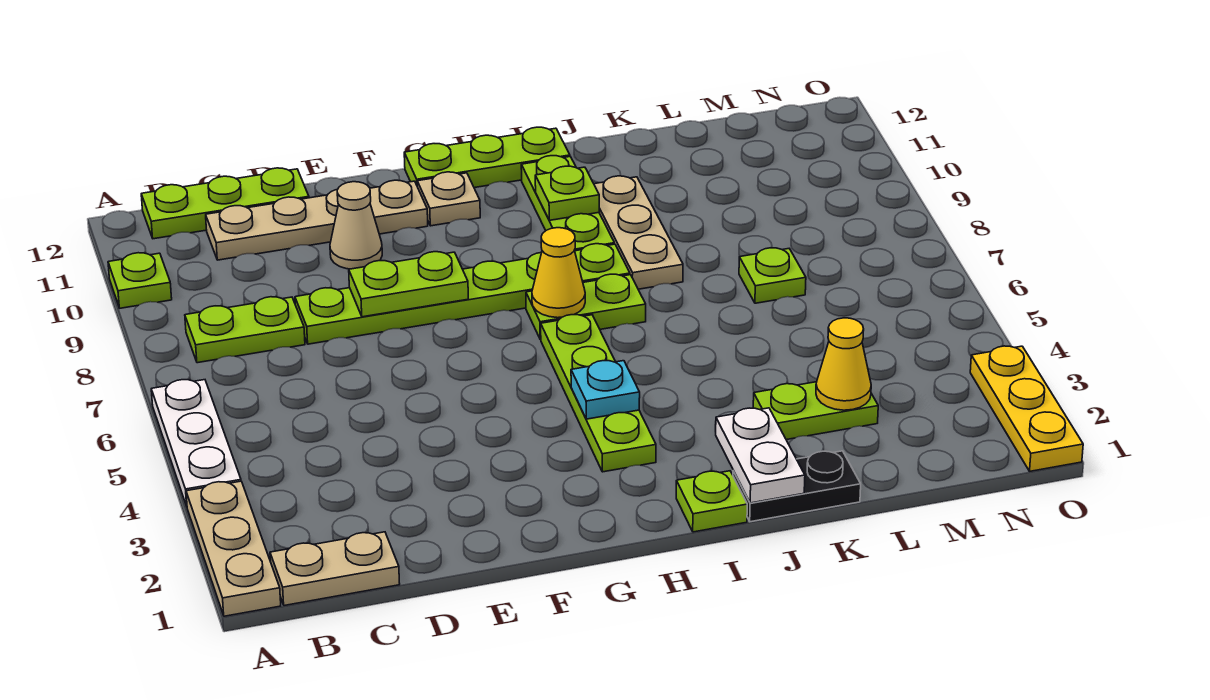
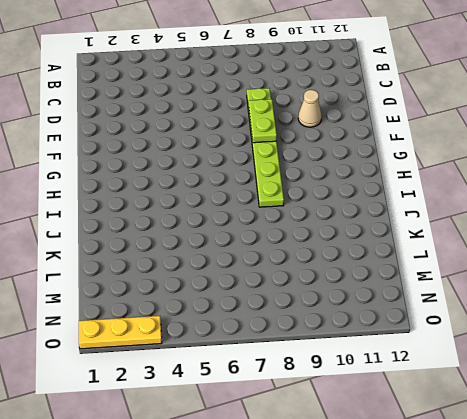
none -> tan plate A1:A3 level 1
none -> white plate A4:A6 level 1
none -> lime plate A10 level 1

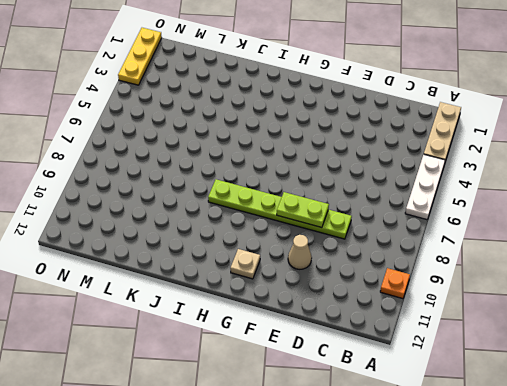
orange plate A10 level 1 -> lime plate A10 level 1
none -> tan plate B1:C1 level 1
none -> lime plate B8:C8 level 1
none -> lime plate B12:D12 level 1

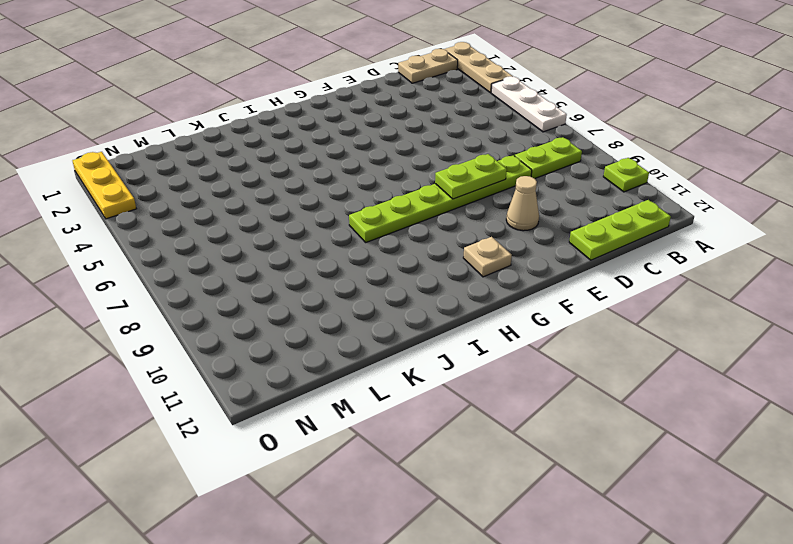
none -> tan plate C11:F11 level 1
none -> lime plate G12:I12 level 1
none -> lime plate H3:H6 level 1

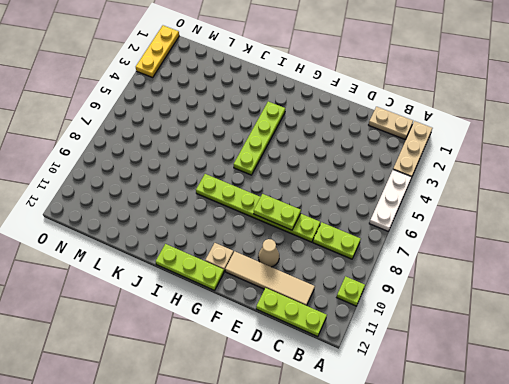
tan tile C11:F11 level 1 -> tan plate C11:F11 level 1
none -> lime plate H7:I7 level 1
none -> lime plate I1 level 1
none -> lime plate I9:I11 level 1

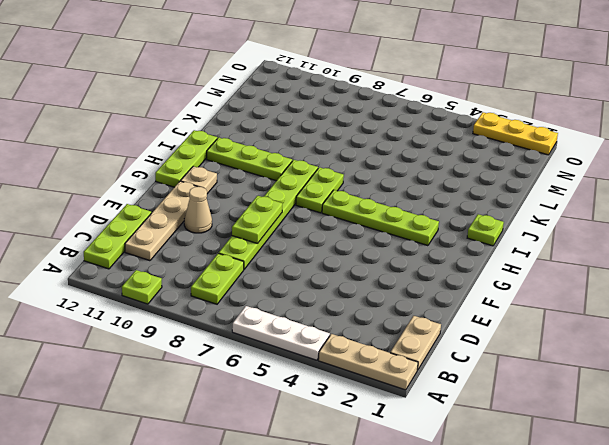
none -> black plate J1:K1 level 1
none -> tan plate J8:J10 level 1
none -> lime plate K3:L3 level 1

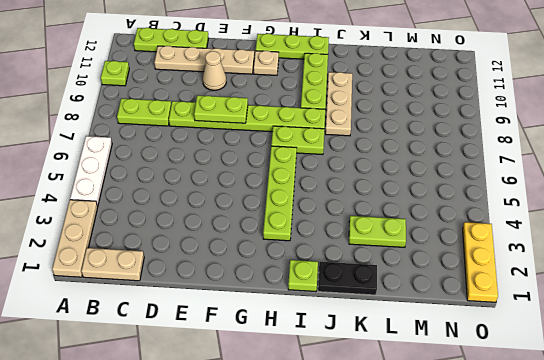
none -> lime plate L7 level 1
none -> cyan plate H4 level 2
none -> yellow cone H7 level 2

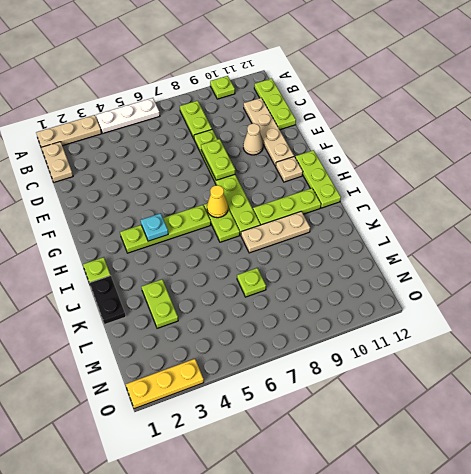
none -> lime plate I10 level 2
none -> white plate J1:J2 level 2
none -> yellow cone L3 level 2

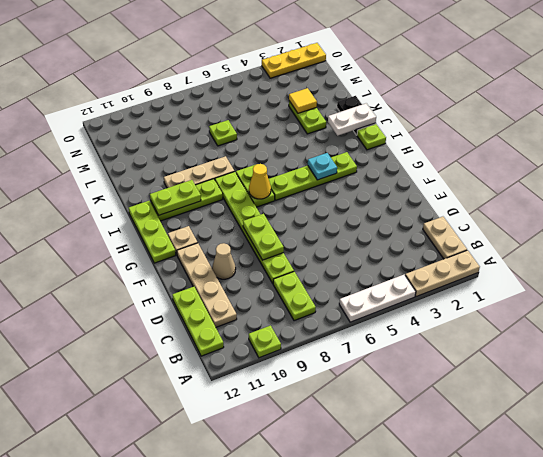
lime plate I10:I11 level 2 -> lime plate I10 level 2
yellow tile L3 level 2 -> yellow cone L3 level 2

